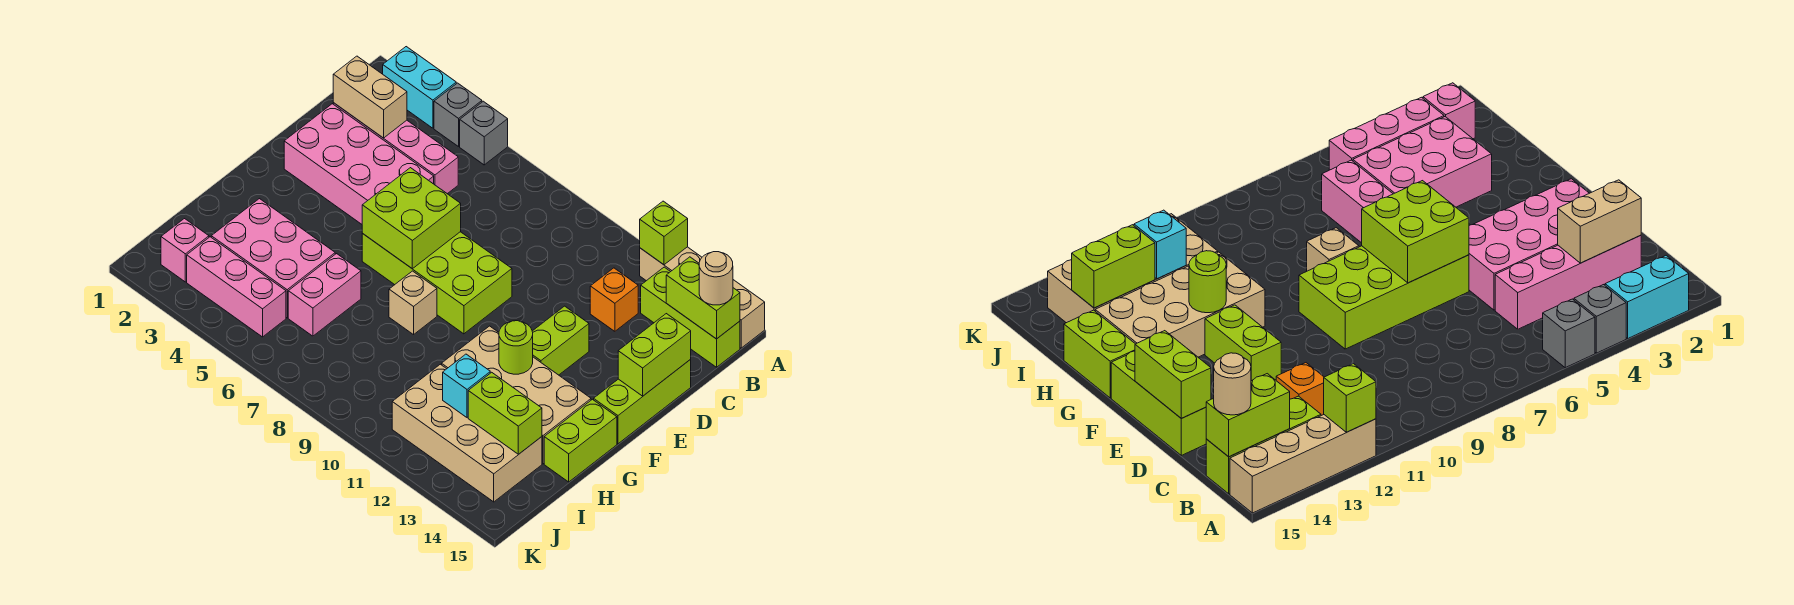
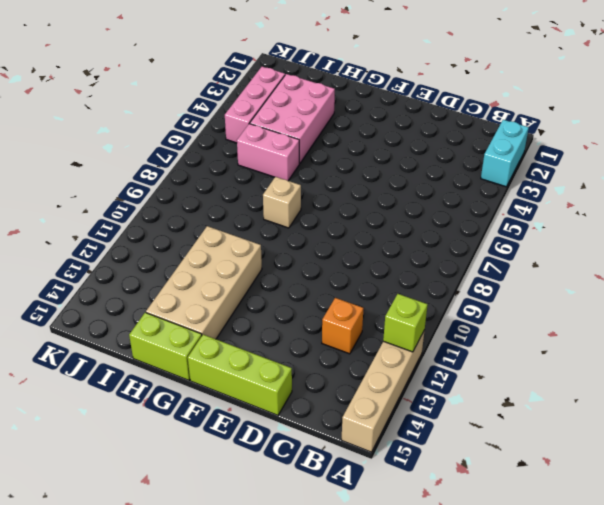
none -> grey brick A4 level 1
none -> grey brick A5 level 1
none -> lime brick B13:B15 level 1

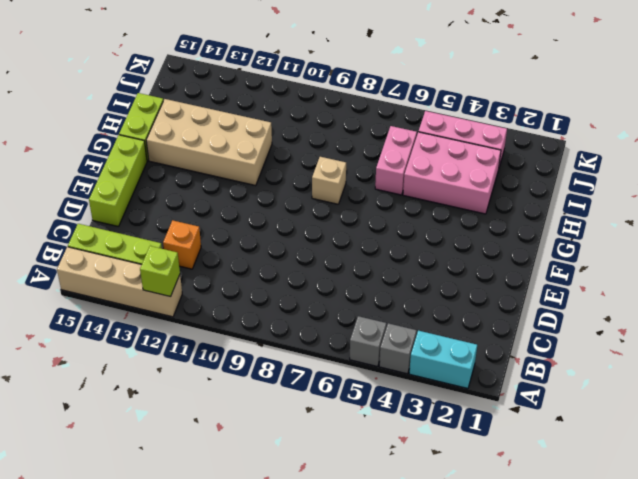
none -> pink brick C2:C5 level 1
none -> pink brick D2:E5 level 1
none -> lime brick E6:F9 level 1

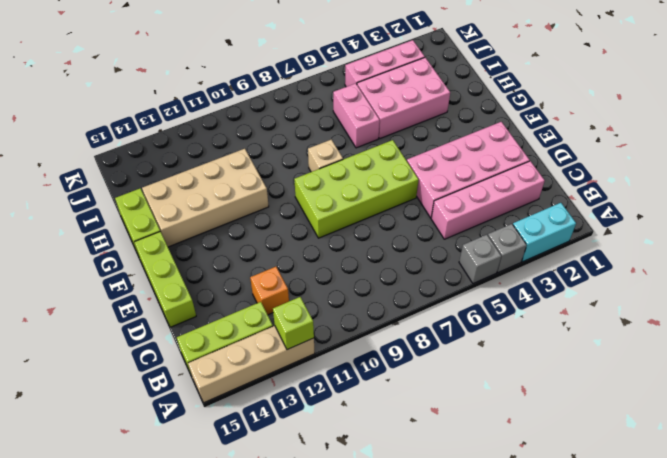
none -> lime brick E12:F12 level 1
none -> tan brick I11:J14 level 1
none -> pink brick J2 level 1

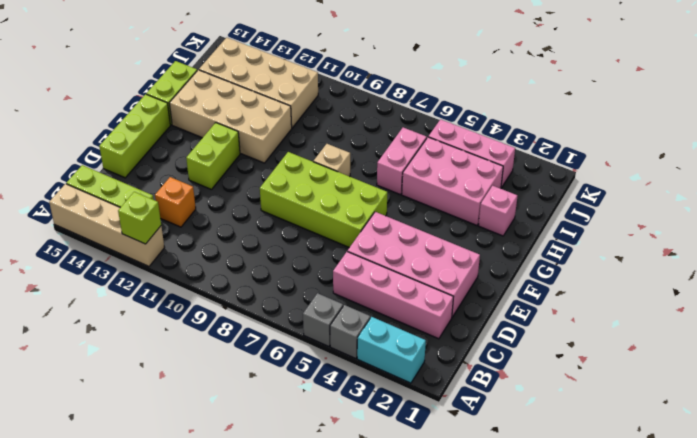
pink brick H2 level 1 -> pink brick J2 level 1
none -> lime brick B14:B15 level 2
none -> tan brick C2:C3 level 2
none -> lime brick D15:E15 level 2

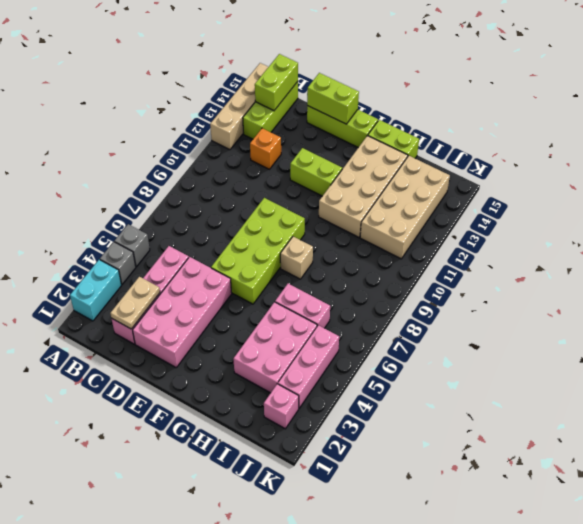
tan plate C2:C3 level 2 -> tan brick C2:C3 level 2
none -> lime brick A12 level 2
none -> lime brick E6:F7 level 2
none -> lime round brick G12 level 2

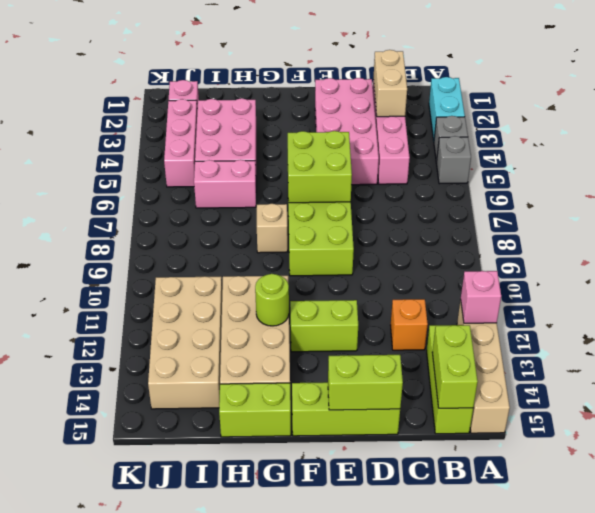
pink brick A12 level 2 -> lime brick A12 level 2
none -> cyan brick I12 level 2
none -> lime brick I13:I14 level 2
none -> tan round brick B15 level 3

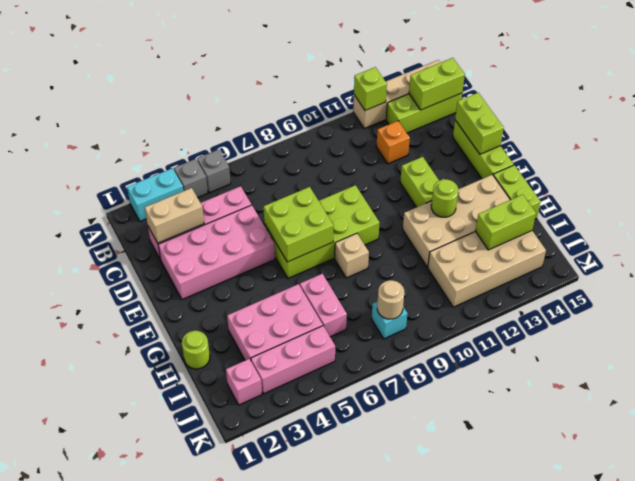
lime round brick H1 level 1 -> none
cyan brick J8 level 1 -> cyan brick I12 level 2
tan round brick J8 level 2 -> tan round brick B15 level 3

